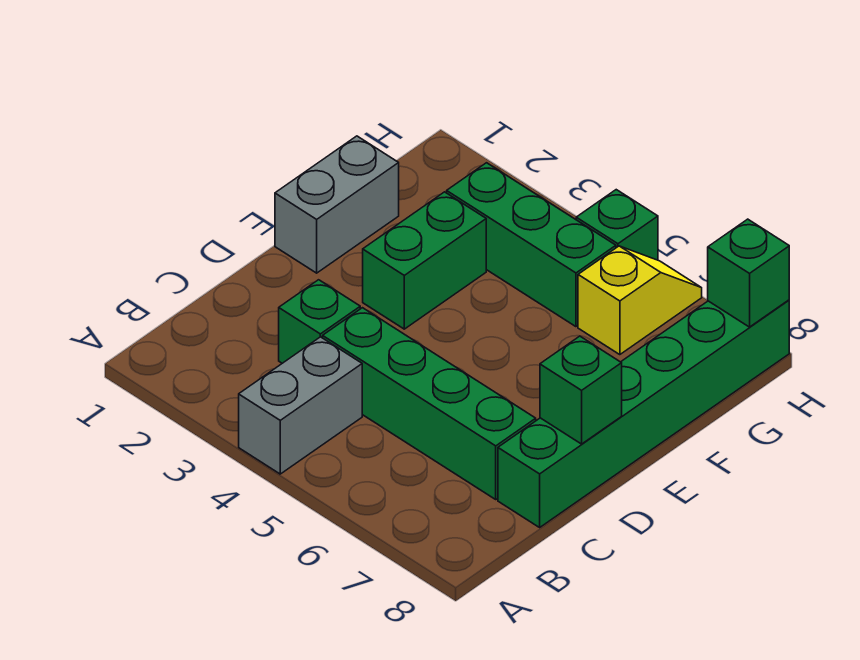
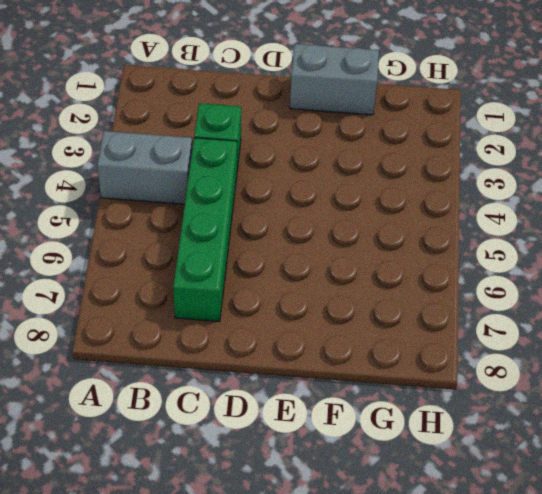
none -> green brick C8:H8 level 1
none -> green brick E3:F3 level 1

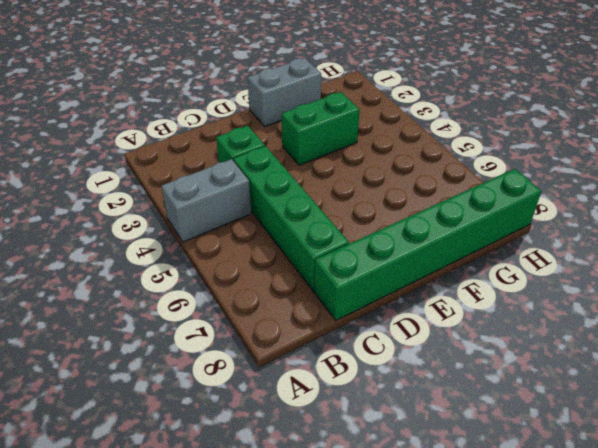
none -> green brick G3:G5 level 1
none -> yellow slope G6:H6 level 1 top G

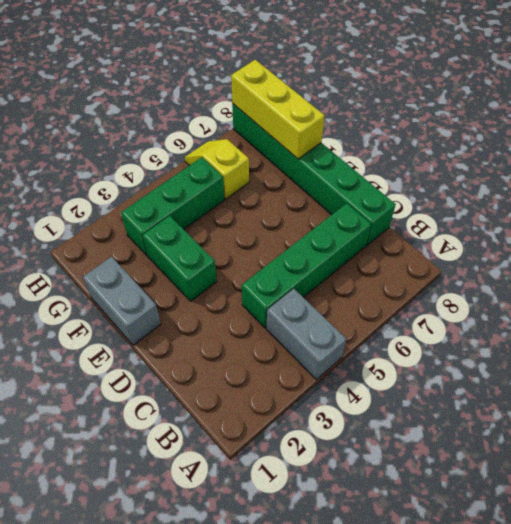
yellow brick F8:H8 level 2 -> green brick H8 level 2
none -> green brick C3 level 1
none -> green brick H5 level 1

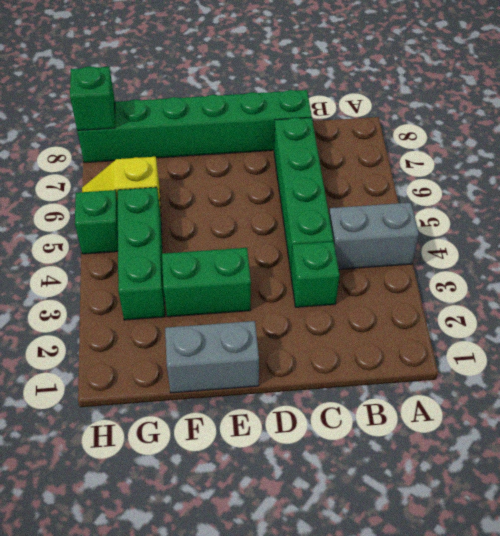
none -> green brick D8 level 2

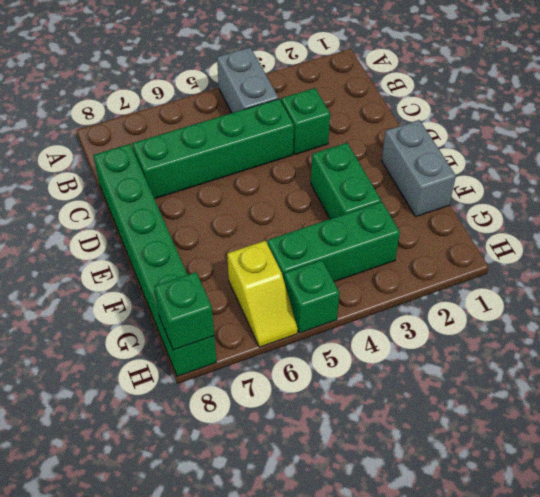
none -> green brick D8 level 2

